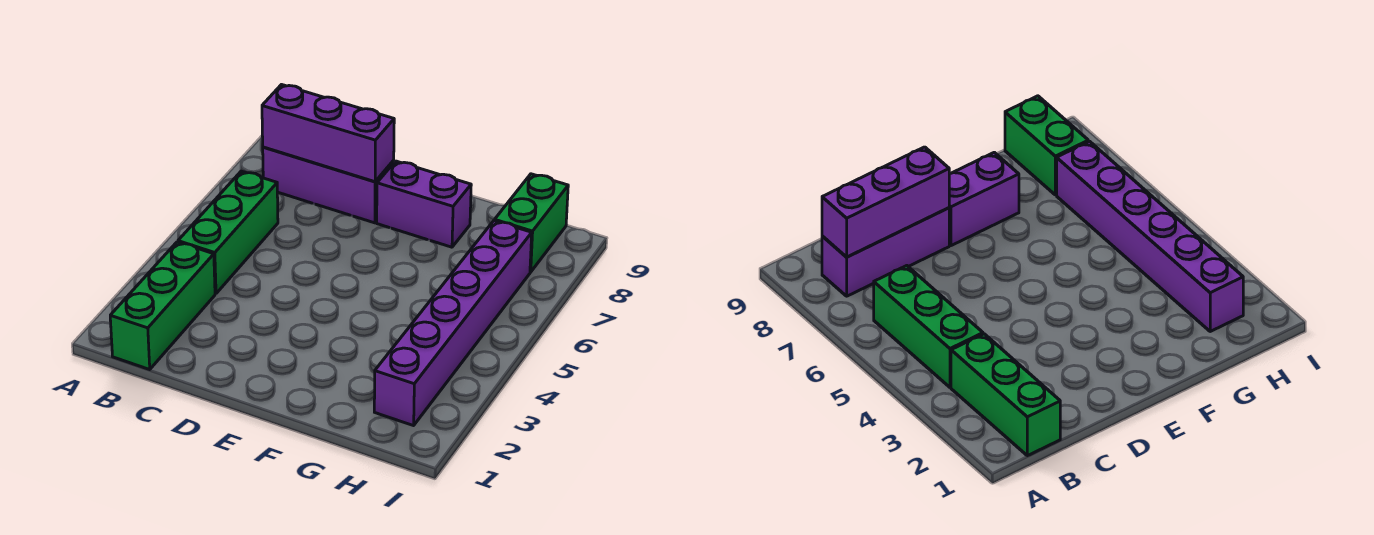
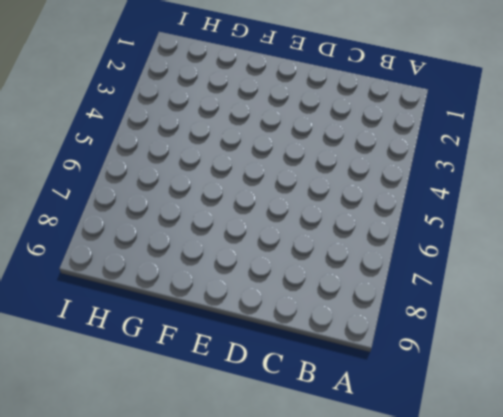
none -> green brick B1:B3 level 1
none -> green brick B4:B6 level 1

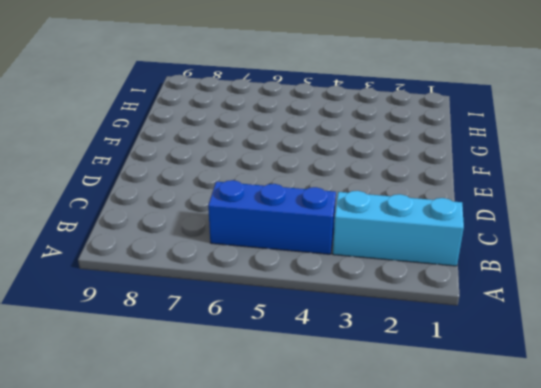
cyan brick B1:B3 level 1 -> green brick B1:B3 level 1
blue brick B4:B6 level 1 -> green brick B4:B6 level 1
none -> purple brick B8:D8 level 1
none -> purple brick E8:F8 level 1

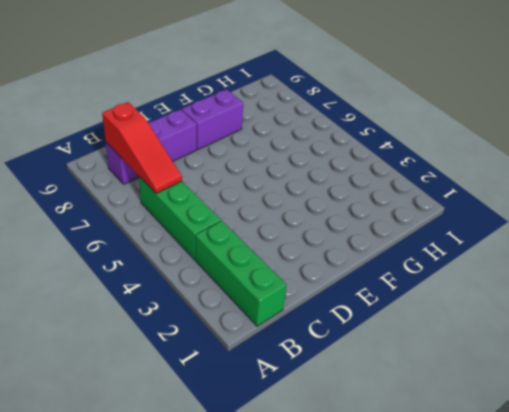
red slope B6:B8 level 2 top 8 -> purple brick B8:D8 level 2
none -> purple brick H2:H7 level 1
none -> green brick H8:H9 level 1

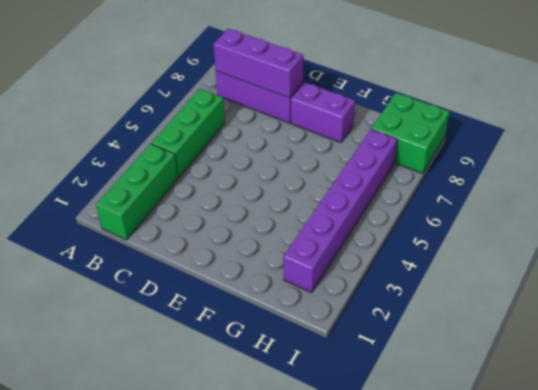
green brick H8:I9 level 1 -> green brick H8:H9 level 1

